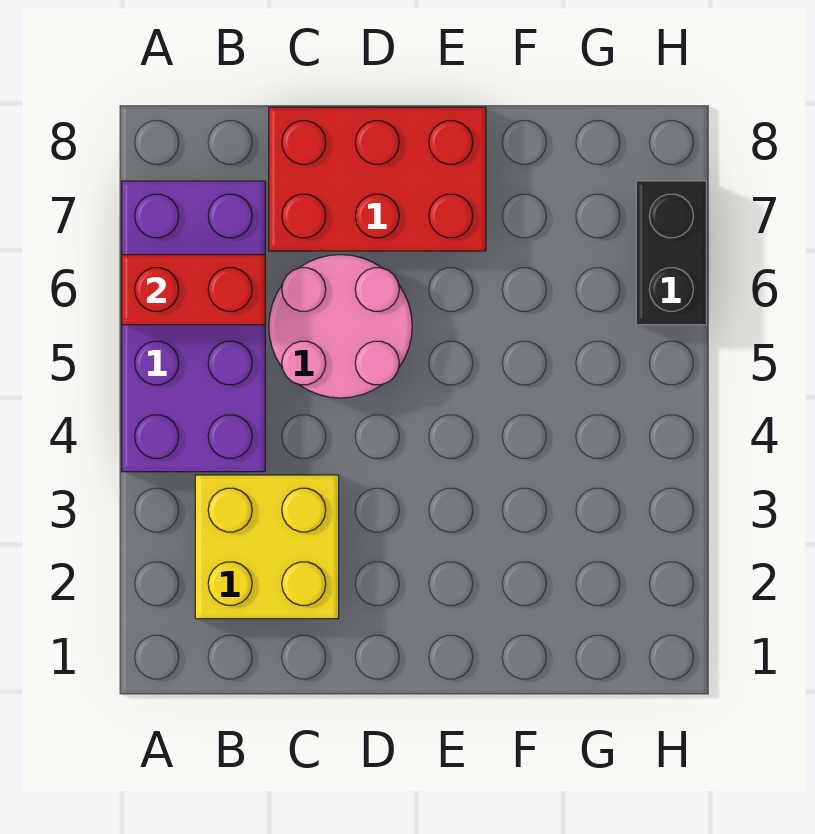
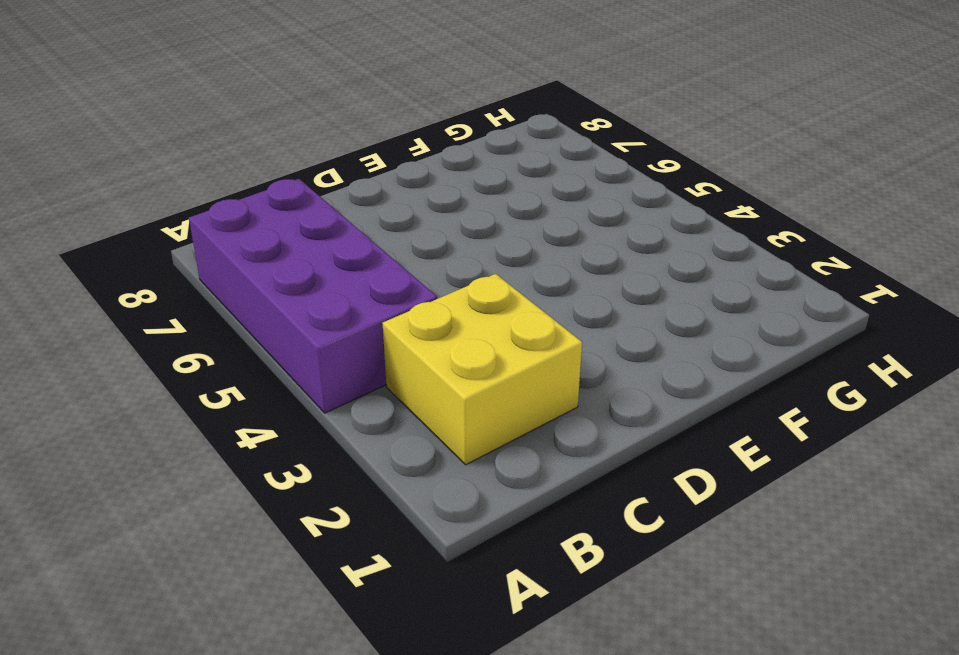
none -> pink round brick C5:D6 level 1
none -> red brick C7:E8 level 1

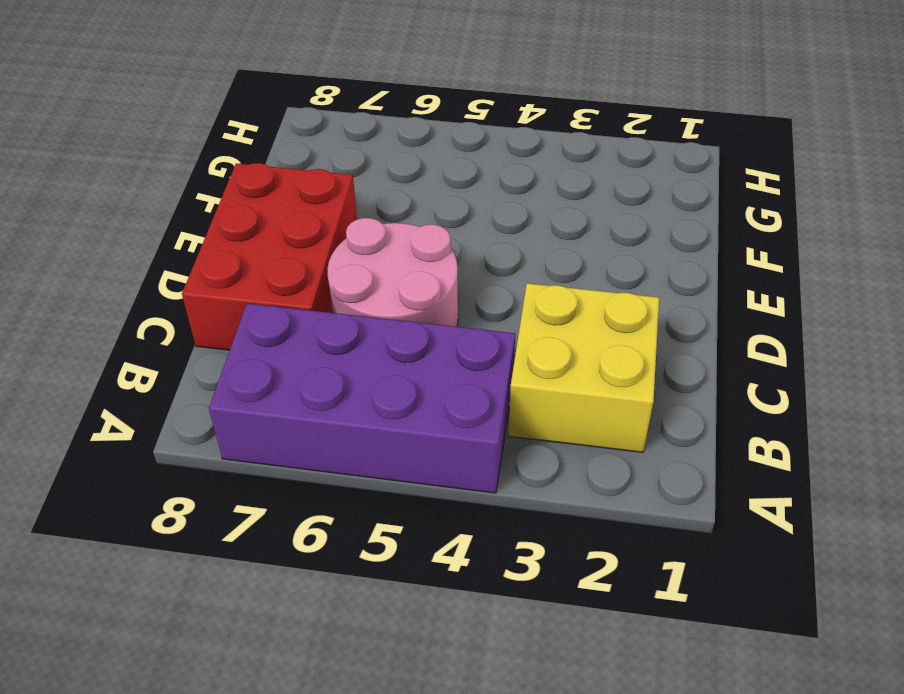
none -> black brick H6:H7 level 1
none -> red brick A6:B6 level 2

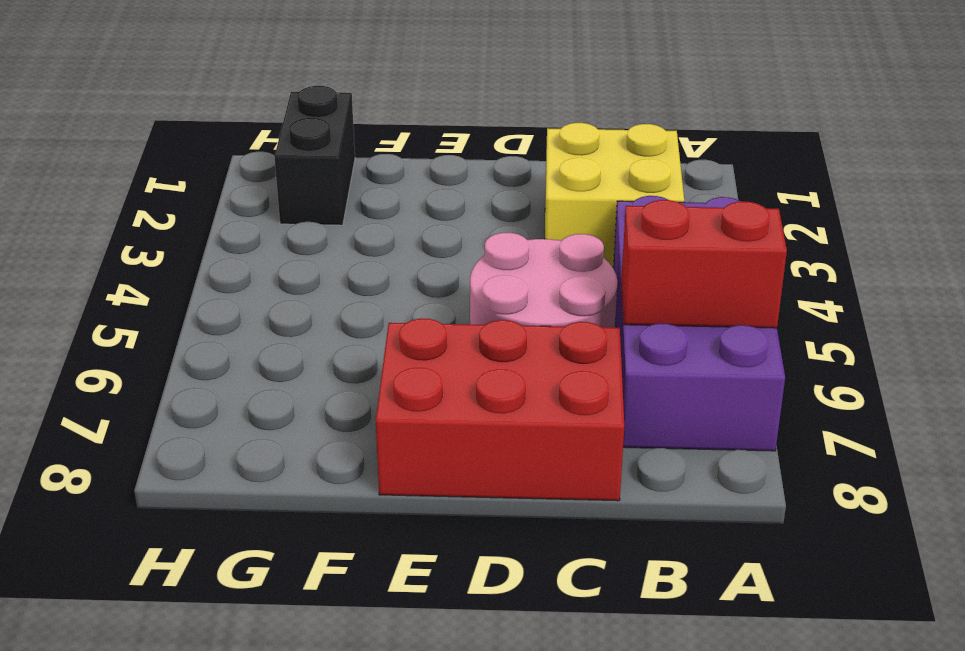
black brick G1:G2 level 1 -> black brick H6:H7 level 1

